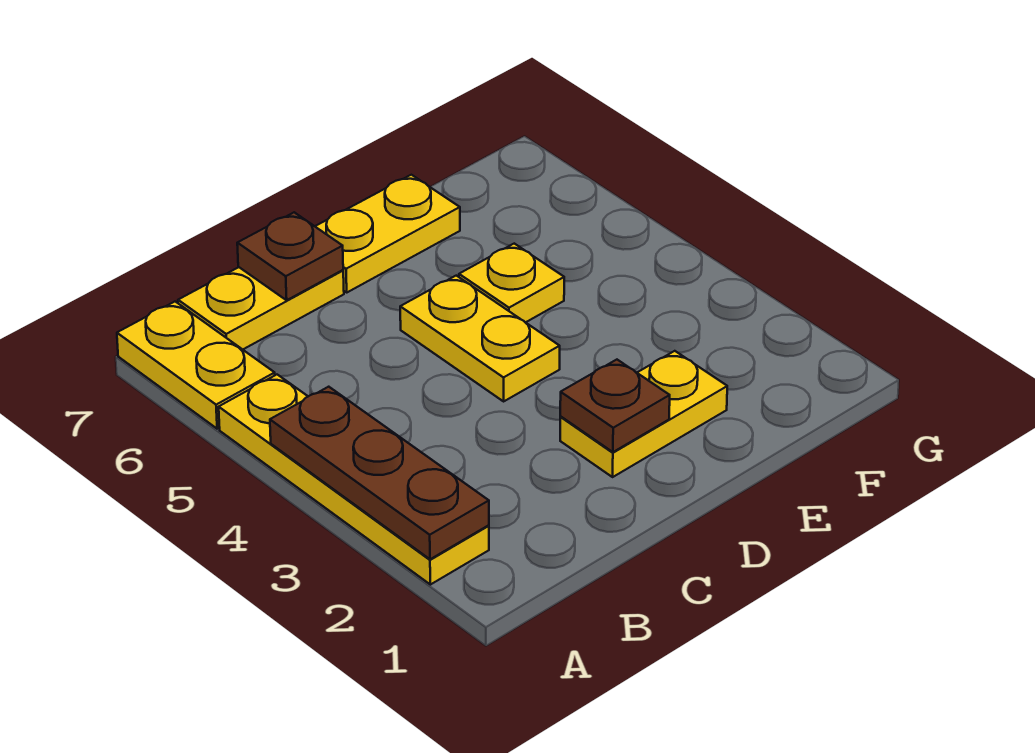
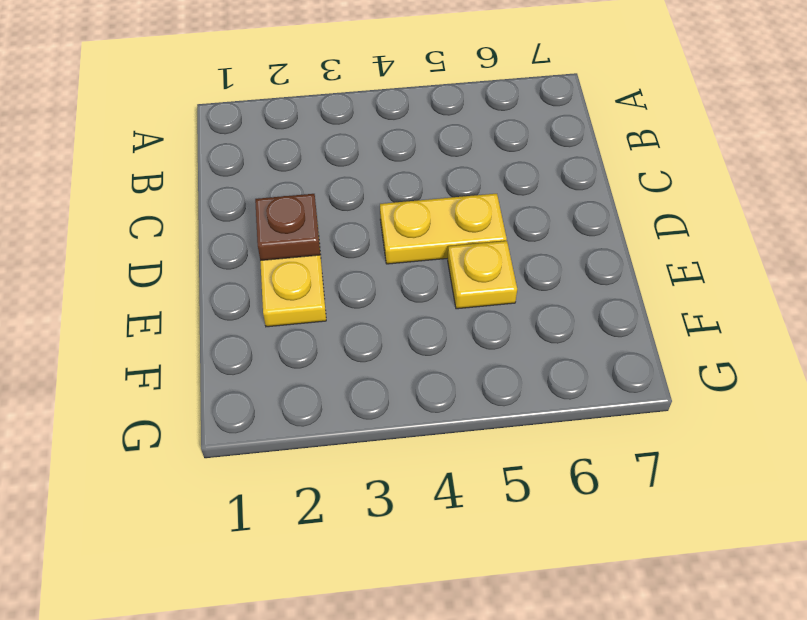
none -> yellow plate A2:A5 level 1
none -> yellow plate A6:A7 level 1

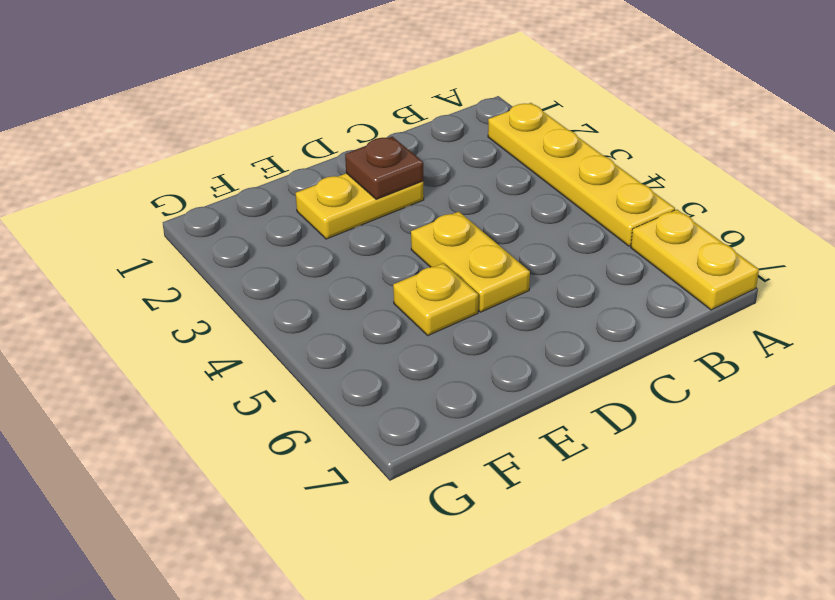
none -> yellow plate B7:C7 level 1
none -> yellow plate D7:E7 level 1

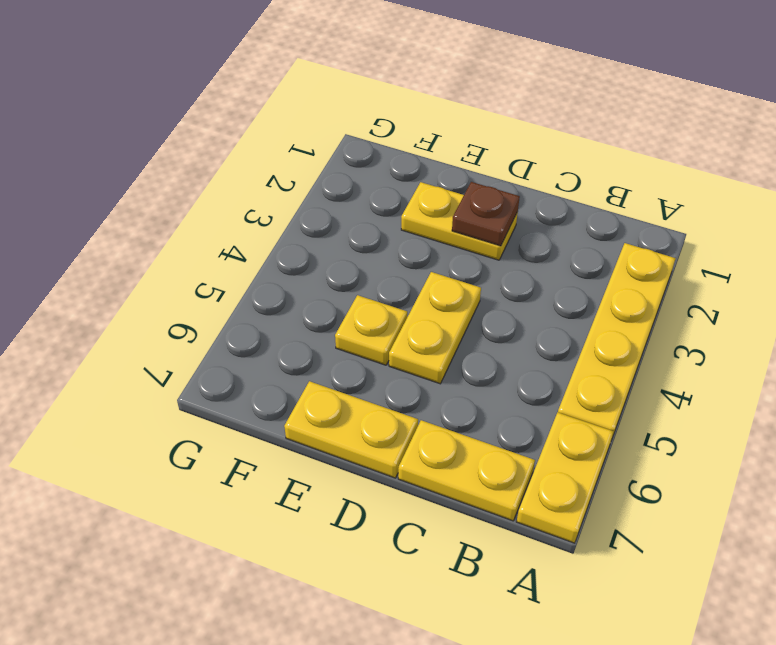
none -> brown plate A2:A4 level 2
none -> brown plate C7 level 2

